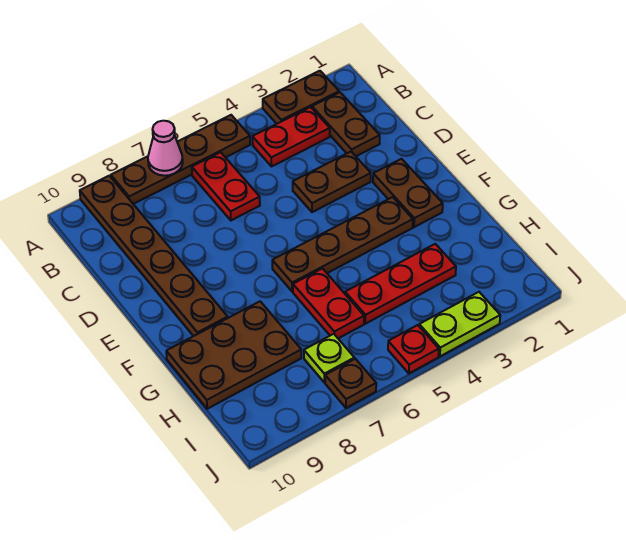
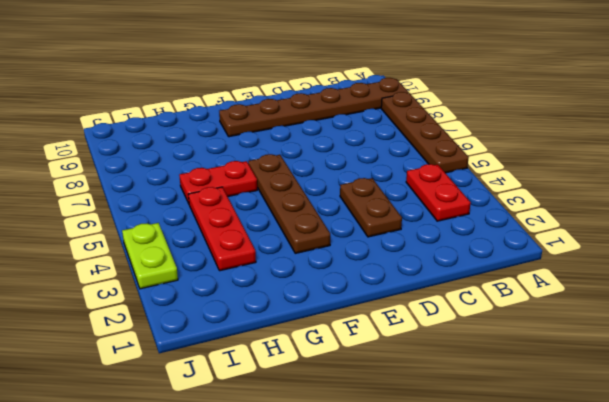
none -> brown plate A2:A3 level 1
none -> brown plate B2:C2 level 1
none -> red plate B6:C6 level 1

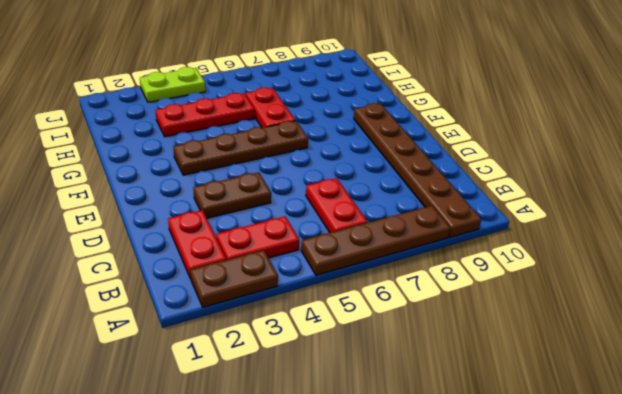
red plate B2:C2 level 1 -> brown plate B2:C2 level 1
none -> brown plate E2:F2 level 1
none -> brown plate G8:H10 level 1
none -> lime plate I7 level 1

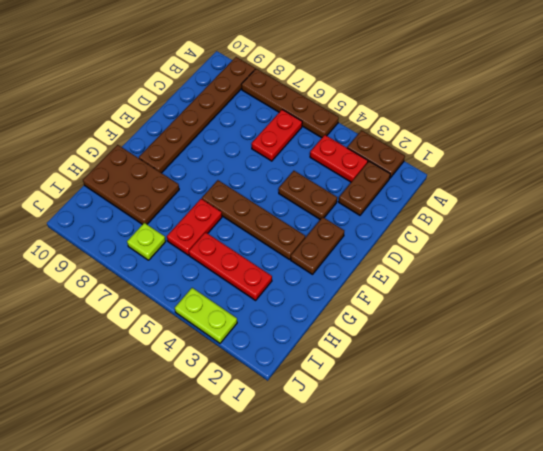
none -> red plate J5 level 1
none -> brown plate J7 level 1
none -> pink cone A7 level 2

